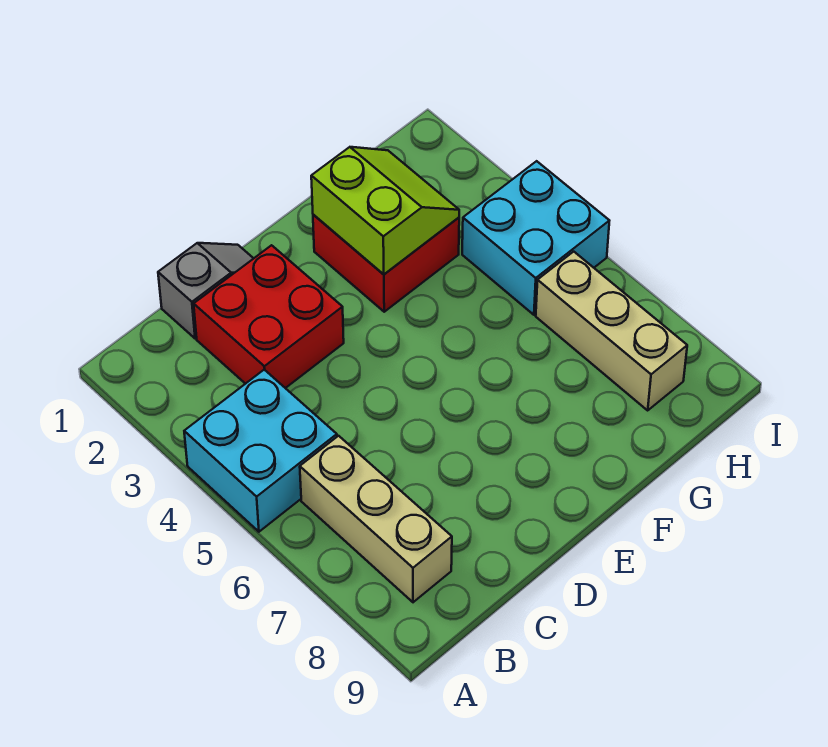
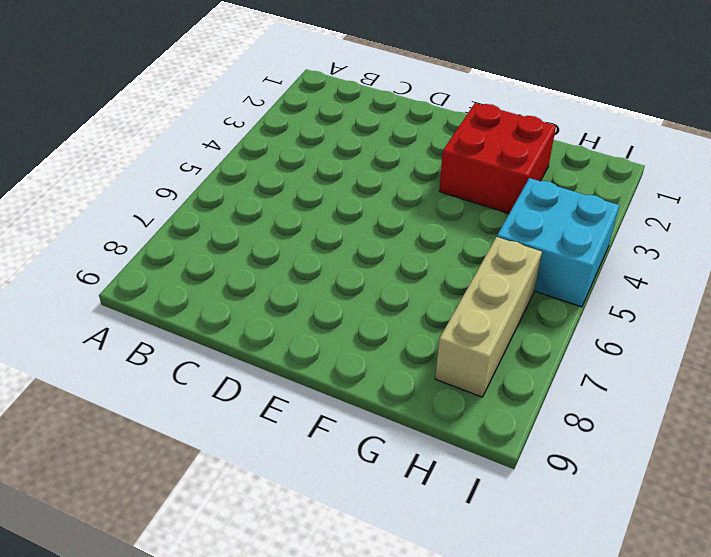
none -> cyan brick A4:B5 level 1
none -> tan brick B6:B8 level 1

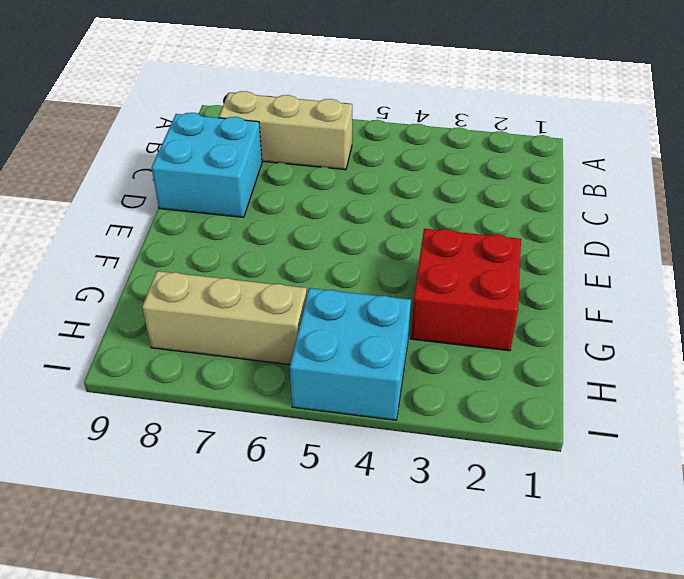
cyan brick C8:D9 level 1 -> cyan brick A4:B5 level 1
none -> grey slope C1:D1 level 1 top C
none -> red brick C2:D3 level 1

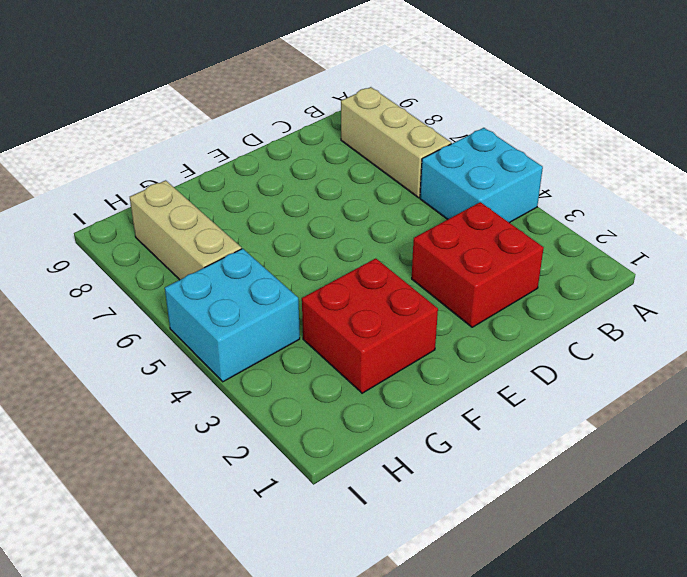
none -> grey slope C1:D1 level 1 top C
none -> lime slope F2:G3 level 2 top F

